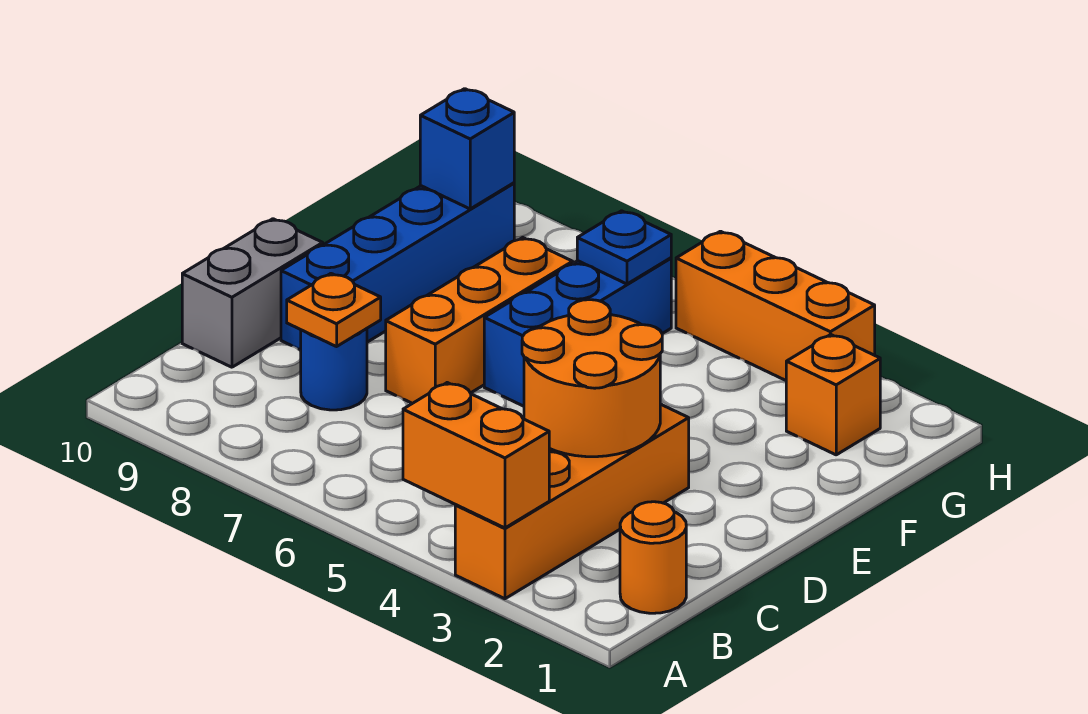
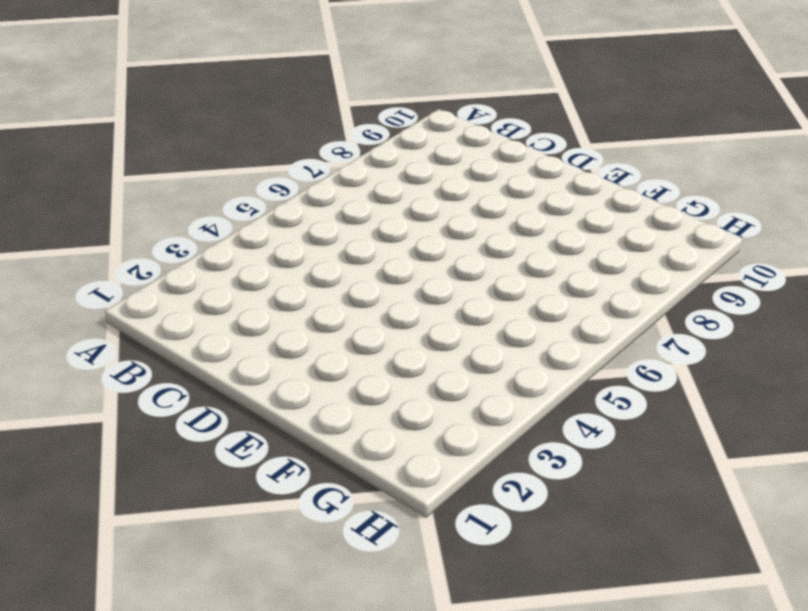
none -> orange brick A3:D3 level 1
none -> orange round brick B1 level 1
none -> blue round brick C8 level 1

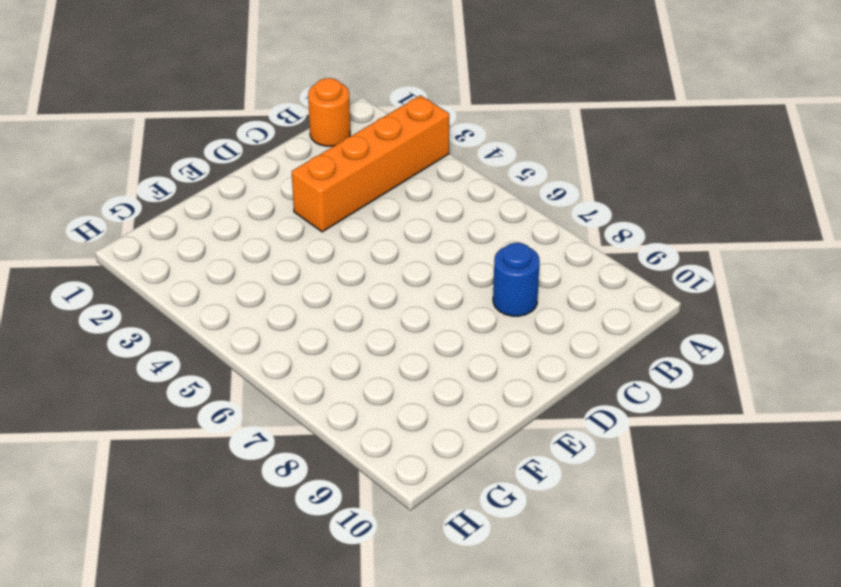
none -> grey brick C10:D10 level 1
none -> orange brick D7:F7 level 1
none -> blue brick D9:G9 level 1

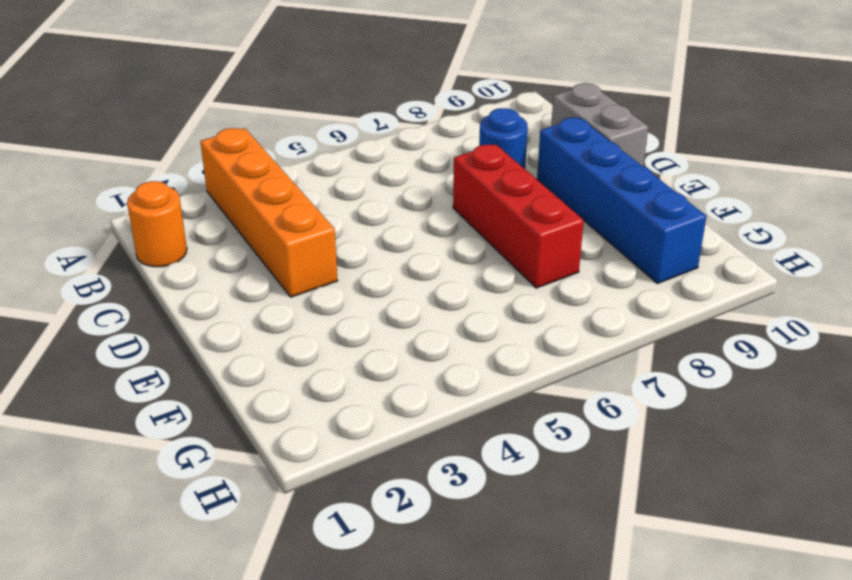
red brick D7:F7 level 1 -> orange brick D7:F7 level 1
none -> blue brick E6:G6 level 1
none -> orange brick G2 level 1
none -> orange brick H3:H5 level 1

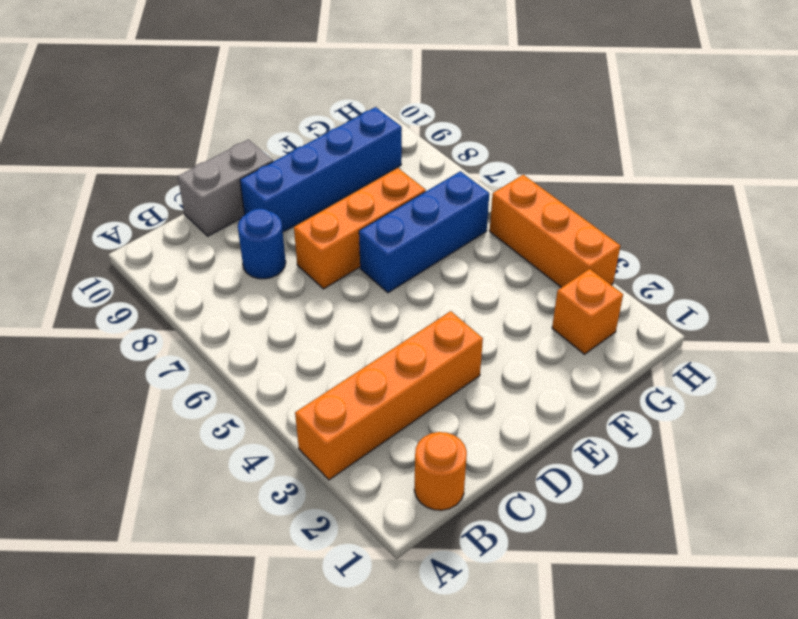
none -> orange brick A3:A4 level 2
none -> orange round brick C3:D4 level 2
none -> orange plate C8 level 2

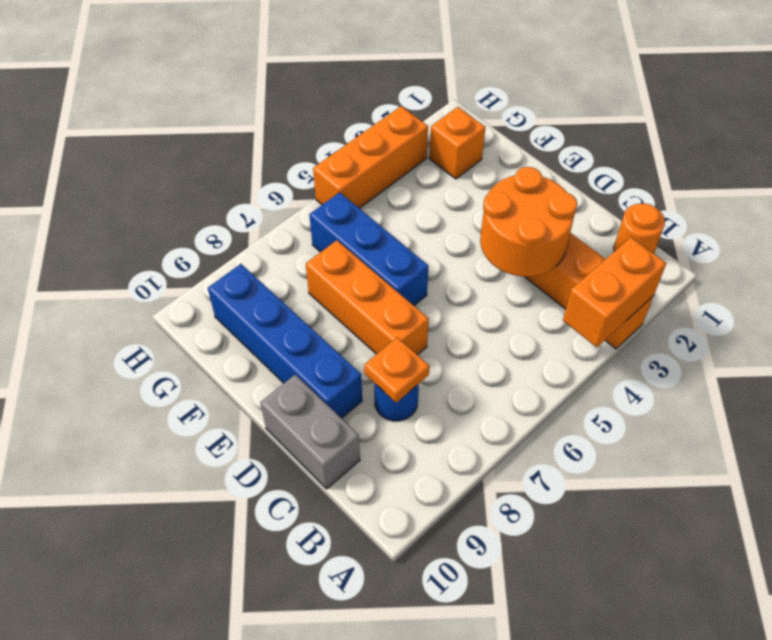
none -> blue plate G6 level 2
none -> blue brick G9 level 2

